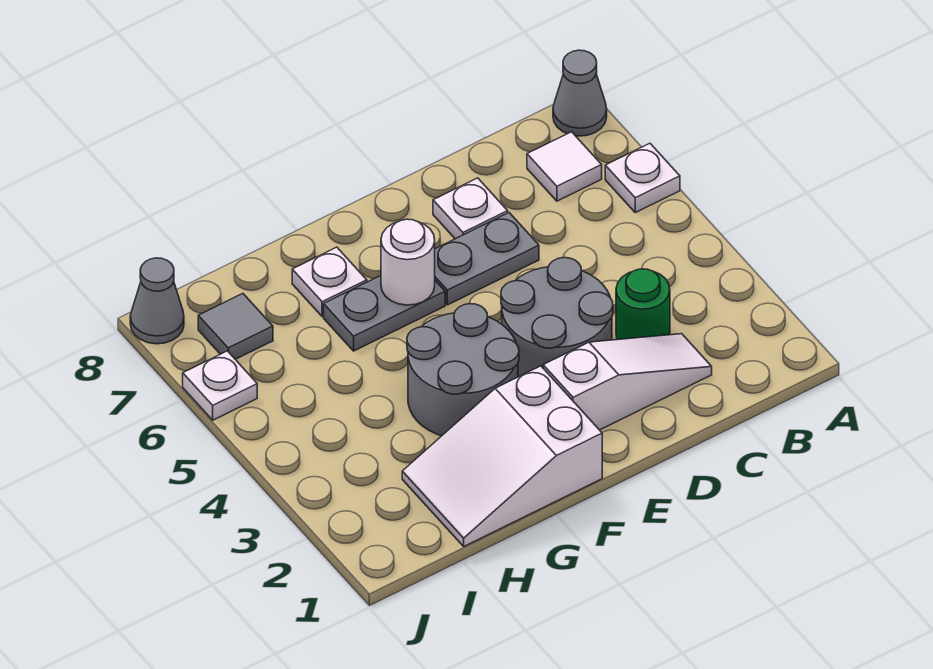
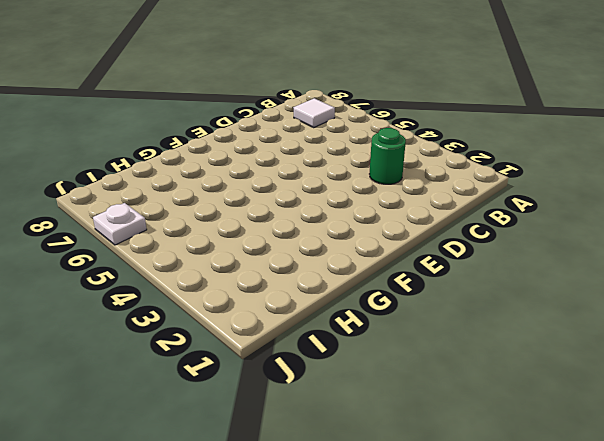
none -> white plate A6 level 1
none -> grey cone A8 level 1
none -> white slope C2:E2 level 1 top E

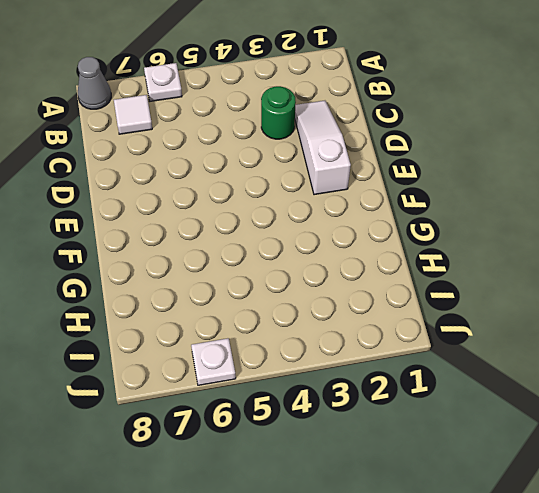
none -> grey round brick D3:E4 level 1
none -> grey plate D6:E6 level 1
none -> white plate D7 level 1

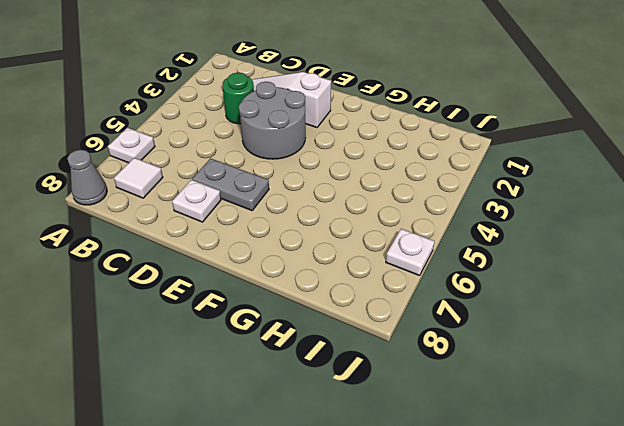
none -> white slope F1:H2 level 1 top F
none -> grey round brick F3:G4 level 1
none -> grey plate F6:G6 level 1

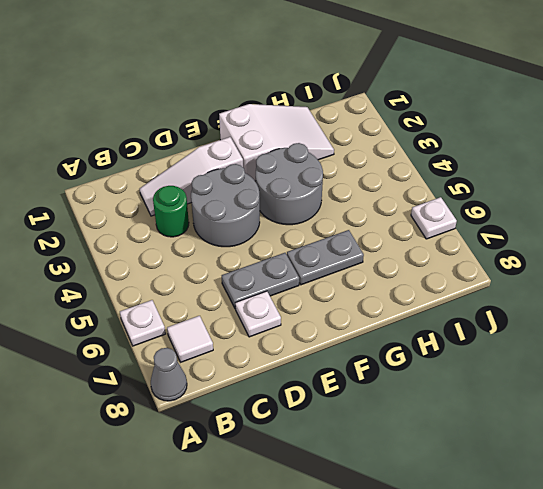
none -> white plate G7 level 1
none -> grey tile I7 level 1
none -> grey cone J8 level 1

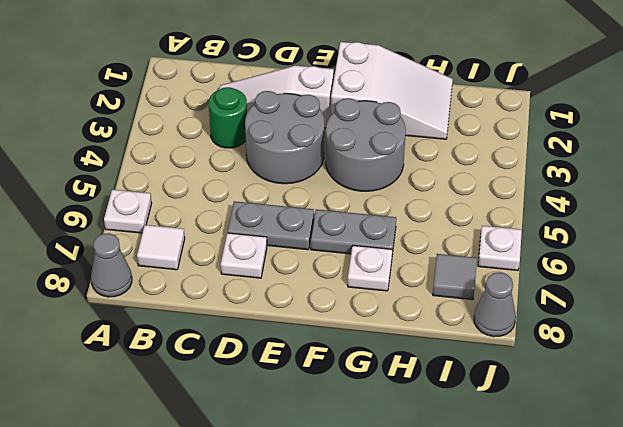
none -> white round brick F6 level 2

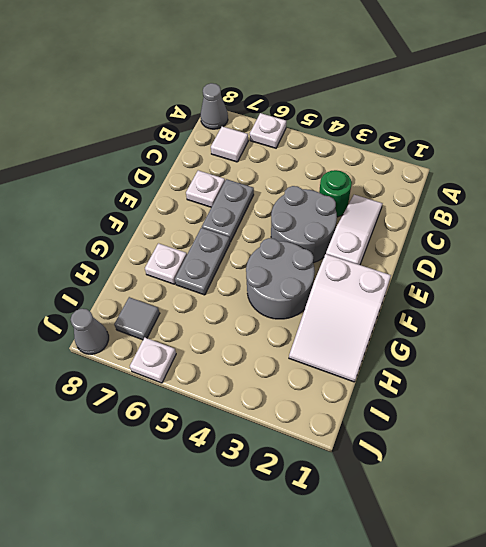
none -> white round brick F6 level 2

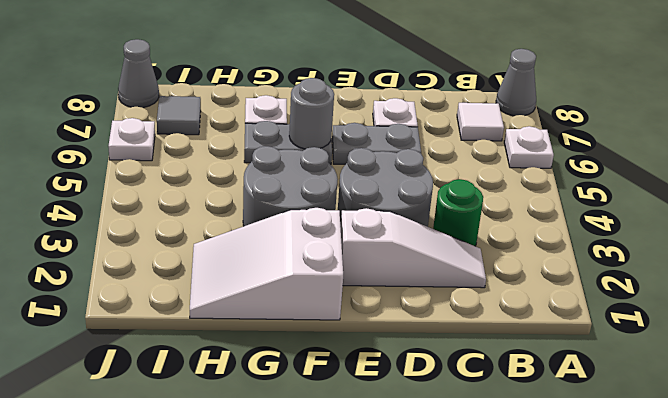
grey round brick F6 level 2 -> white round brick F6 level 2

